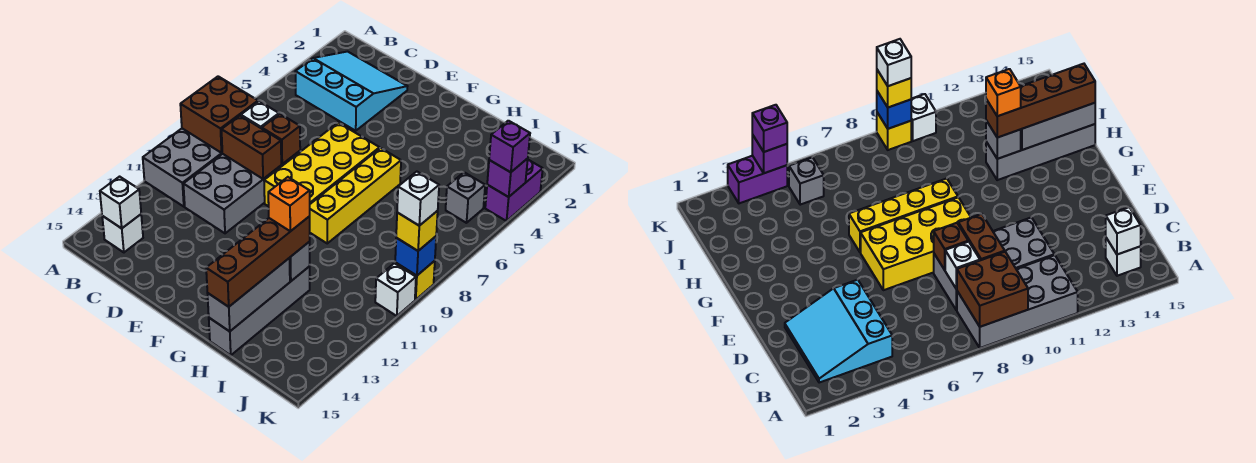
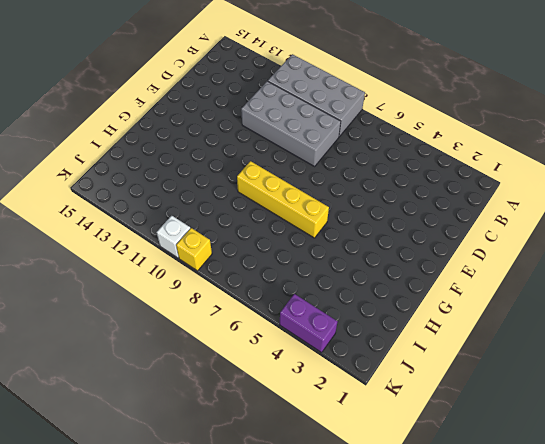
none -> cyan slope B2:D4 level 1 top 4
none -> white brick B14 level 1
none -> yellow brick E6:F9 level 1

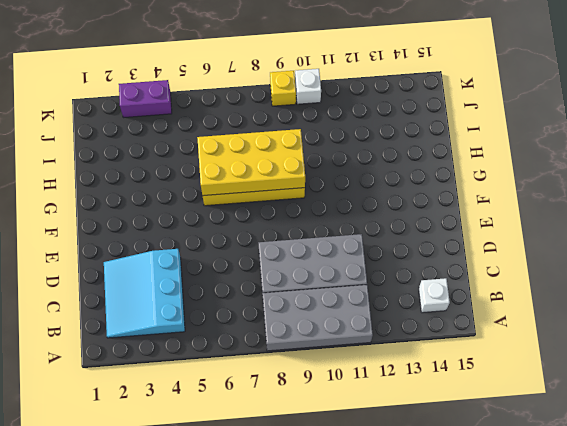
yellow brick G6:H9 level 2 -> yellow brick E6:F9 level 1
none -> grey brick H12:H15 level 1
none -> grey brick J5 level 1
none -> brown brick A8:B9 level 2

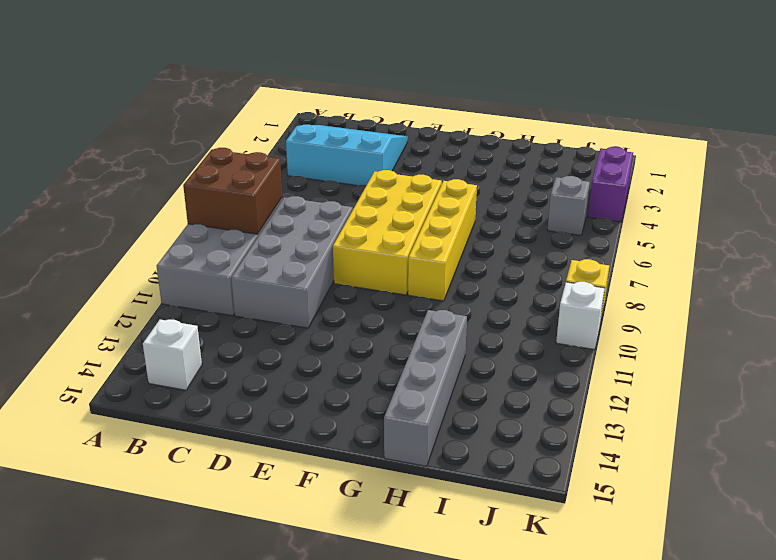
none -> white brick B14 level 2
none -> white brick C8 level 2
none -> brown brick C9:D9 level 2

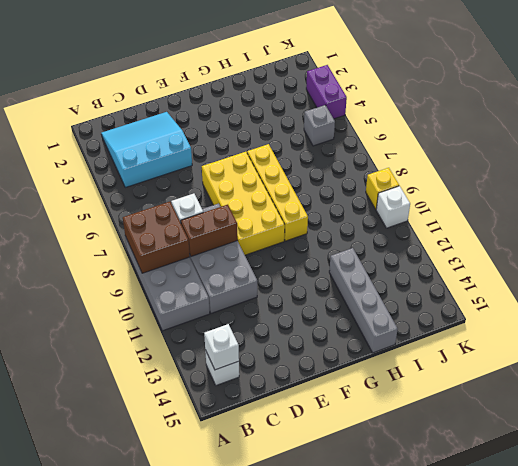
none -> brown brick D8 level 2
none -> grey brick H12 level 2
none -> grey brick H13:H15 level 2

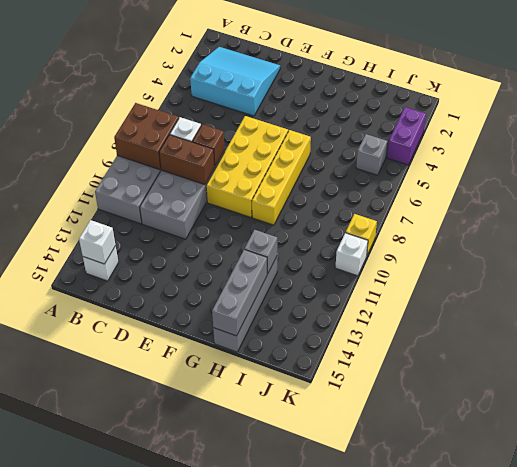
none -> purple brick K4 level 2
none -> blue brick K9 level 2
none -> brown brick H12:H15 level 3

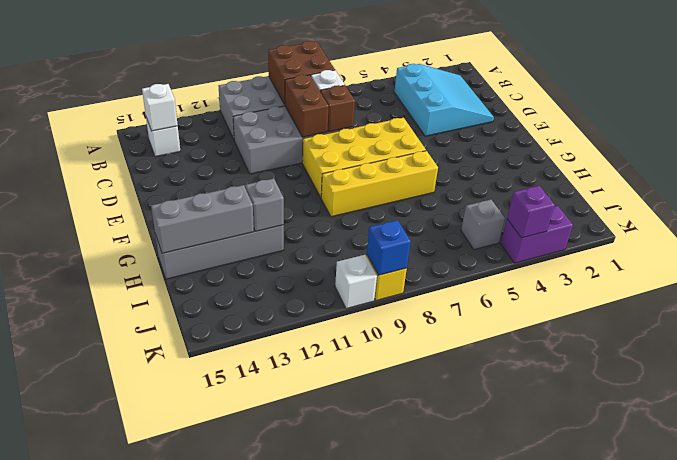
none -> brown brick H12:H15 level 3
none -> purple brick K4 level 3
none -> yellow brick K9 level 3

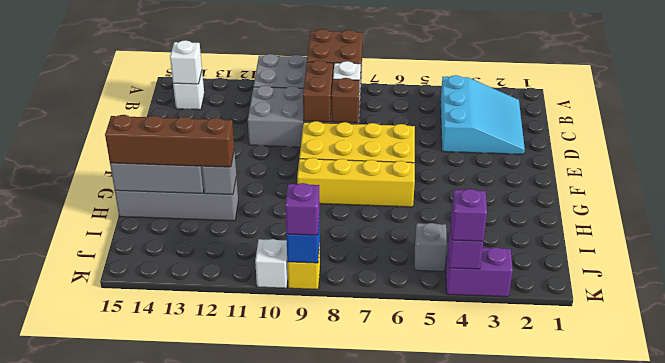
purple brick K9 level 3 -> yellow brick K9 level 3
none -> orange brick H12 level 4
none -> white brick K9 level 4

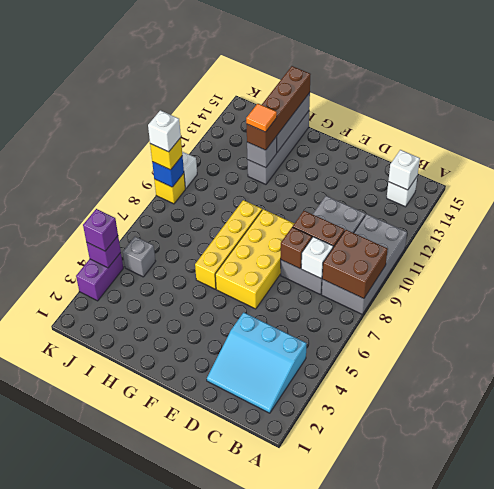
orange tile H12 level 4 -> orange brick H12 level 4

